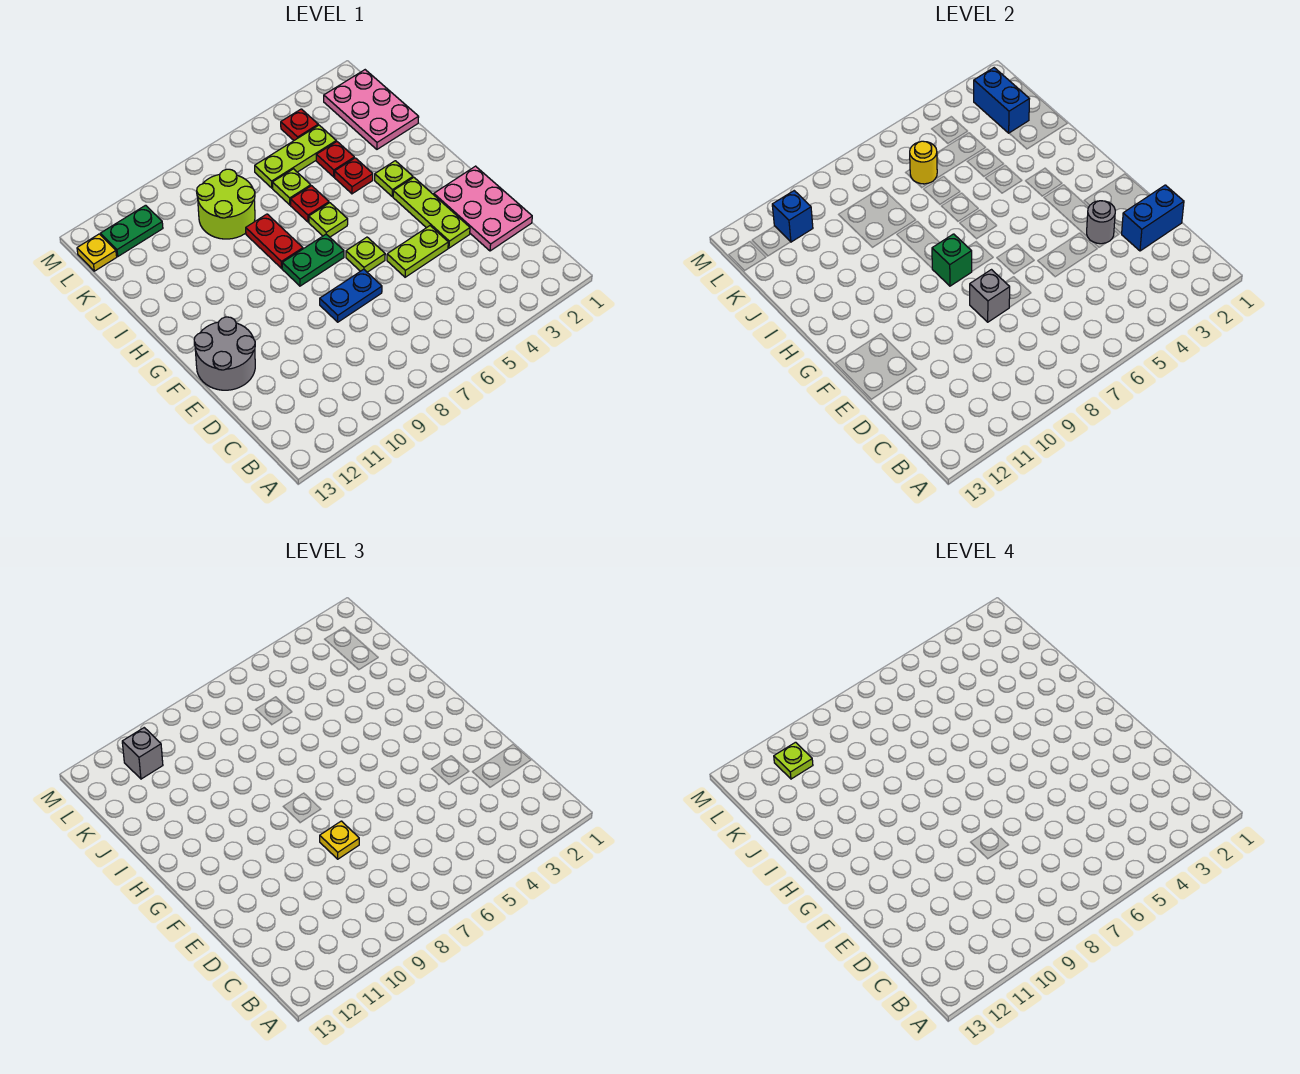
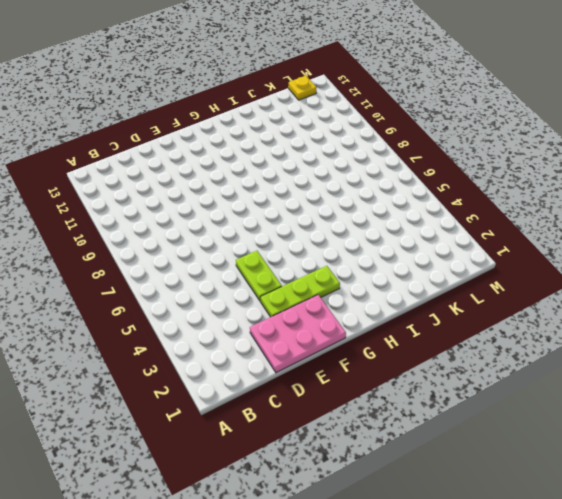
none -> blue plate E7:E8 level 1
none -> grey round brick E12:F13 level 1
none -> lime plate F6 level 1
none -> green plate G7:G8 level 1

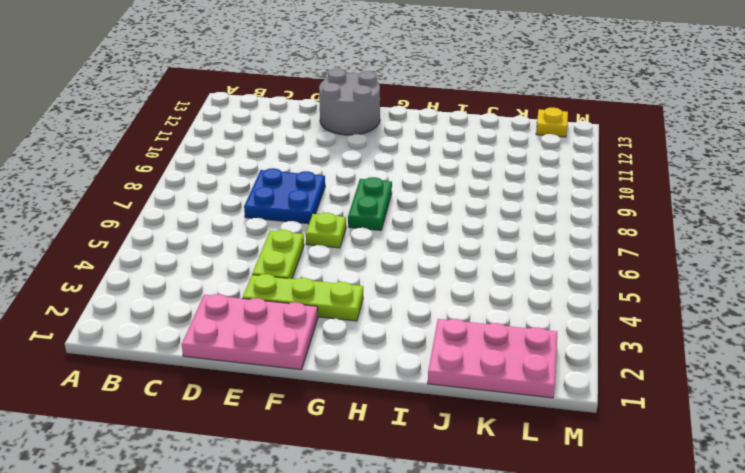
blue plate D7:E8 level 1 -> blue plate E7:E8 level 1
none -> lime plate H3 level 1
none -> lime plate H6 level 1
none -> red plate H8:I8 level 1
none -> red plate I4 level 1

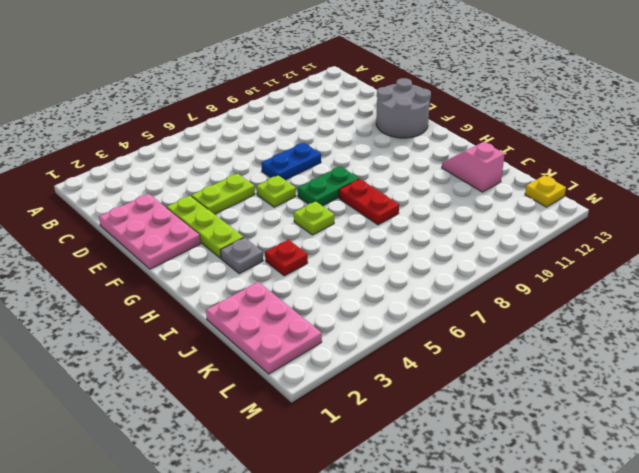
grey plate H3 level 1 -> lime plate H3 level 1
pink slope I12:J12 level 1 top J -> none
none -> red plate I6 level 1
none -> red plate J4 level 1
none -> lime plate J6 level 1
none -> lime round brick J8:K9 level 1

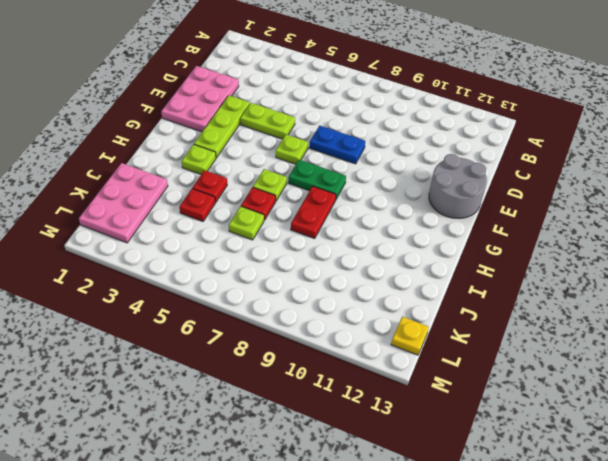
none -> lime round brick J8:K9 level 1
none -> lime plate K4:K6 level 1
none -> red plate L4 level 1
none -> green plate L11:L12 level 1

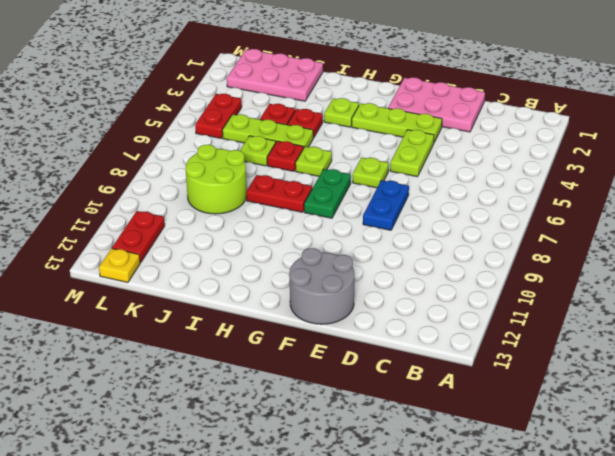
lime plate I5:K5 level 1 -> lime plate K4:K6 level 1
red plate L4:L5 level 1 -> red plate L4 level 1
red plate L11:L12 level 1 -> green plate L11:L12 level 1
none -> blue brick D1:D2 level 2
none -> grey round brick E3 level 2
none -> grey brick E8 level 2
none -> green brick G8 level 2

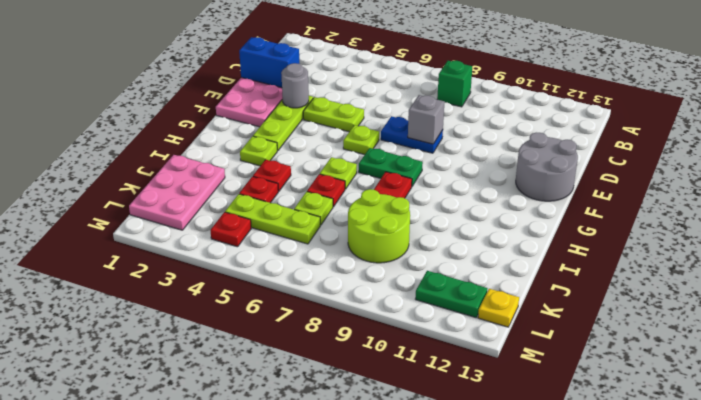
green brick B8 level 1 -> green brick G8 level 2
none -> blue brick K2:L2 level 2
none -> yellow round brick K6 level 2
none -> blue brick L11 level 2
none -> yellow plate E8 level 3

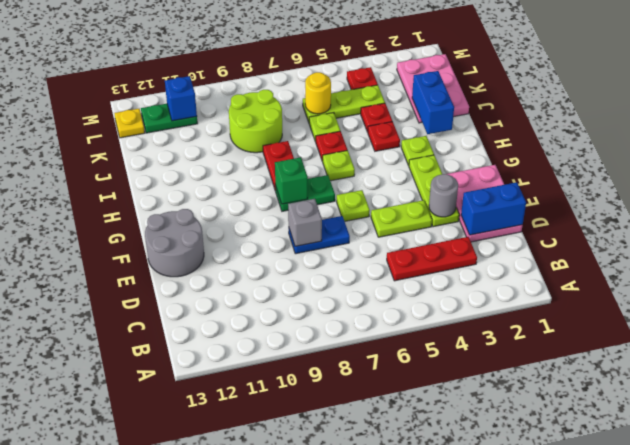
red plate C3:C5 level 1 -> none
blue brick I2:J2 level 2 -> blue brick K2:L2 level 2
none -> yellow plate E8 level 3
none -> grey brick L11 level 3
none -> lime plate L11 level 4

